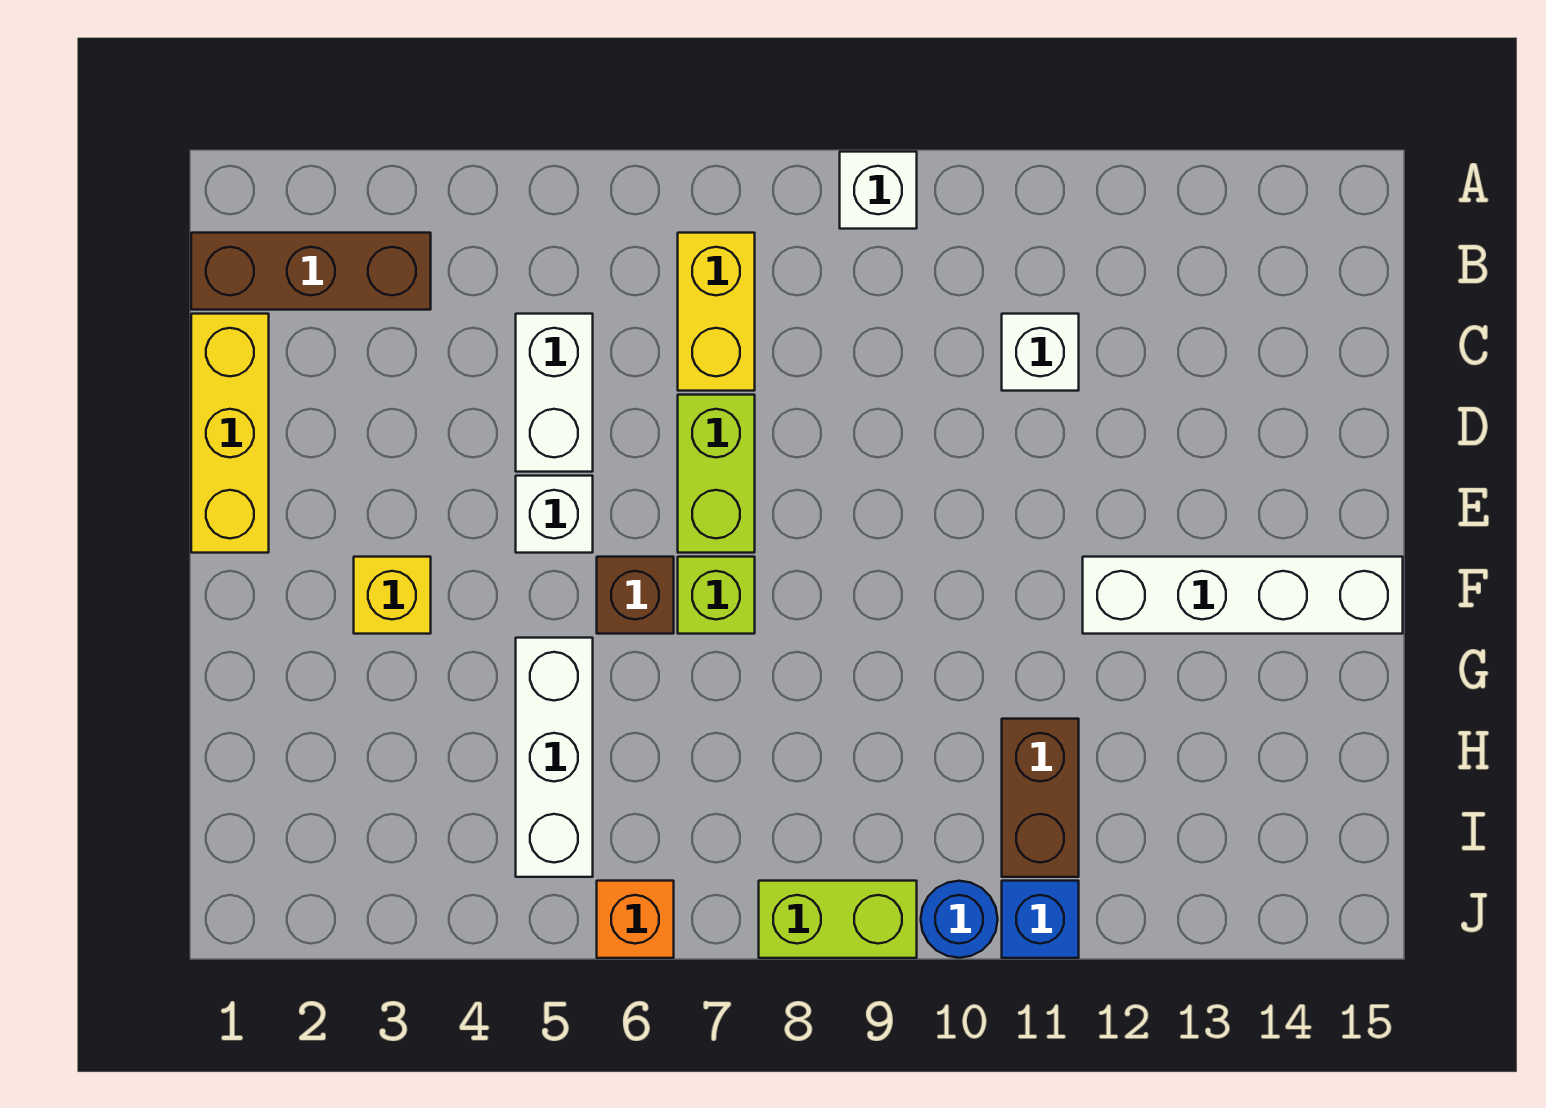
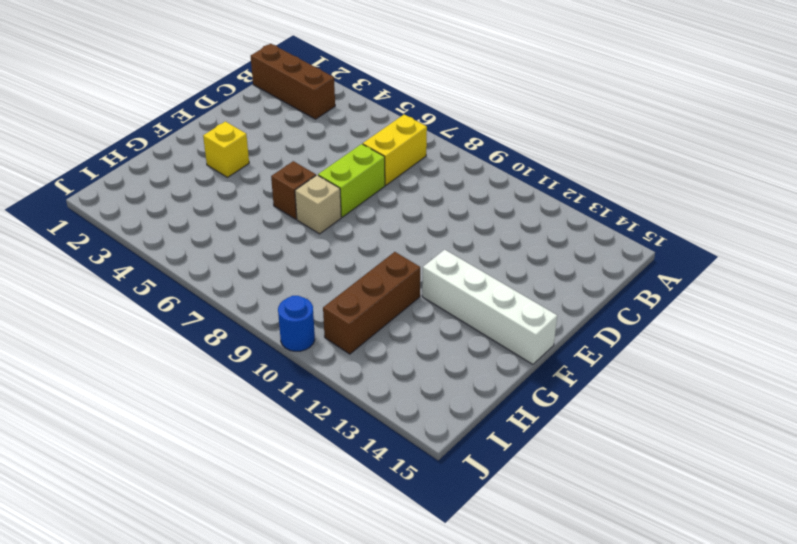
tan brick F7 level 1 -> lime brick F7 level 1
brown brick G11:I11 level 1 -> brown brick H11:I11 level 1
none -> white brick A9 level 1
none -> yellow brick C1:E1 level 1
none -> white brick C5:D5 level 1

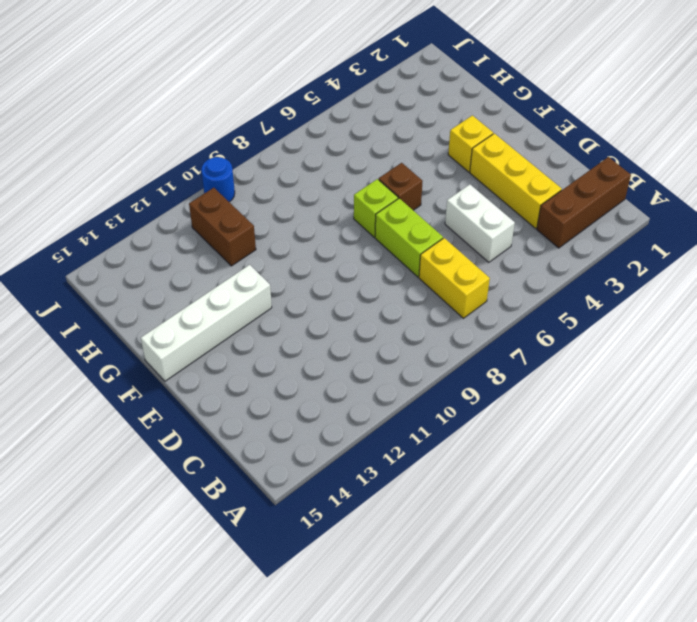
yellow brick C3:E3 level 1 -> yellow brick C1:E1 level 1
none -> white brick A9 level 1
none -> white brick C11 level 1
none -> white brick E5 level 1

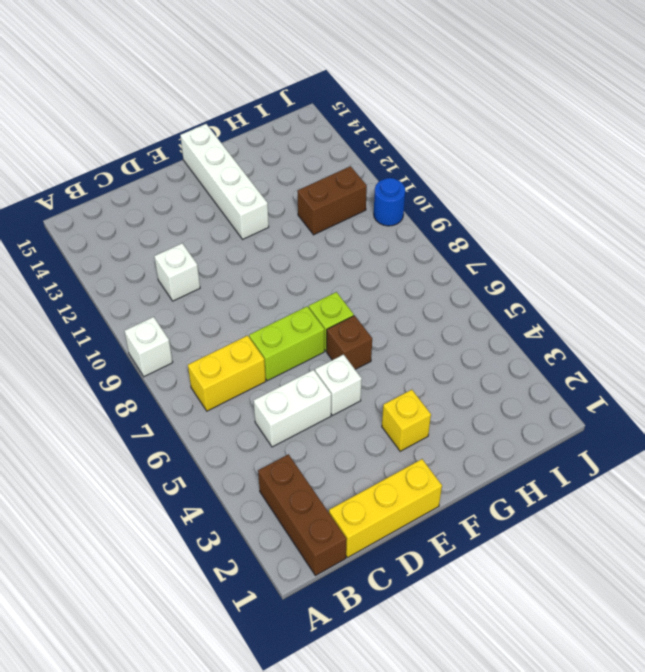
none -> white brick G5:I5 level 1
none -> orange brick J6 level 1
none -> lime brick J8:J9 level 1

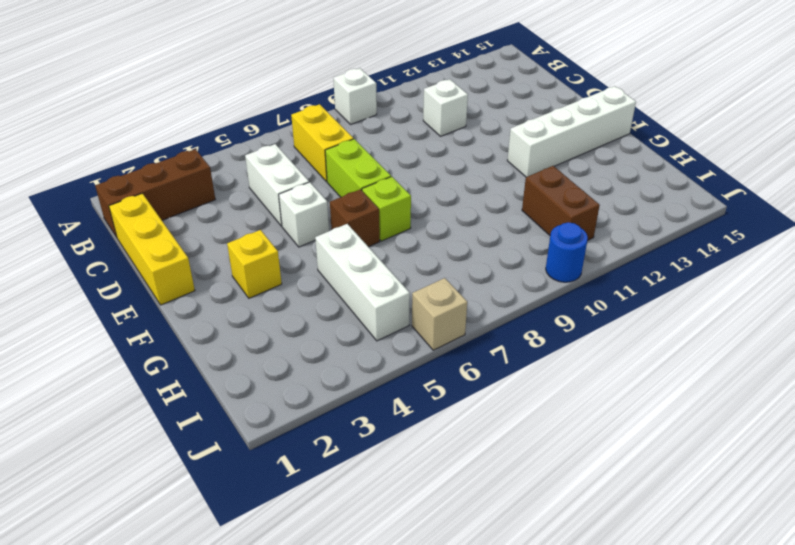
tan brick J6 level 1 -> orange brick J6 level 1
none -> lime brick J8:J9 level 1
none -> blue brick J11 level 1

